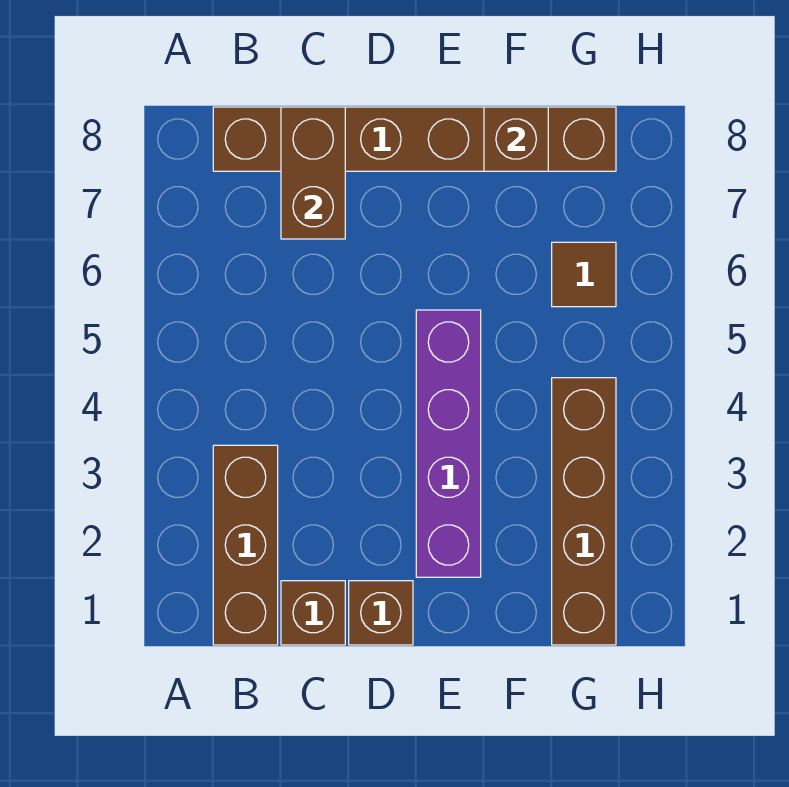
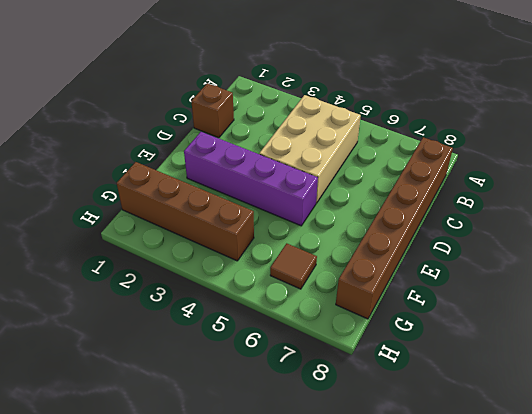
tan brick B4:D5 level 1 -> none
none -> brown brick B1:B3 level 1
none -> brown brick D1 level 1

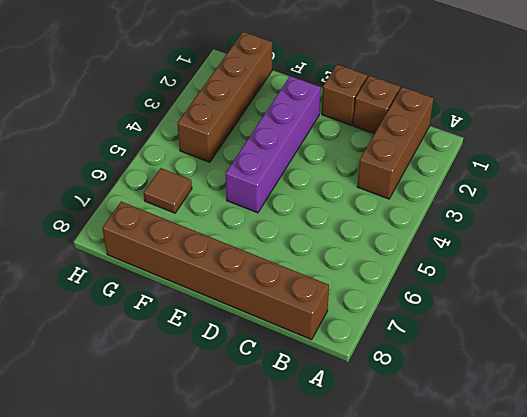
none -> brown brick C7:C8 level 2
none -> brown brick F8 level 2

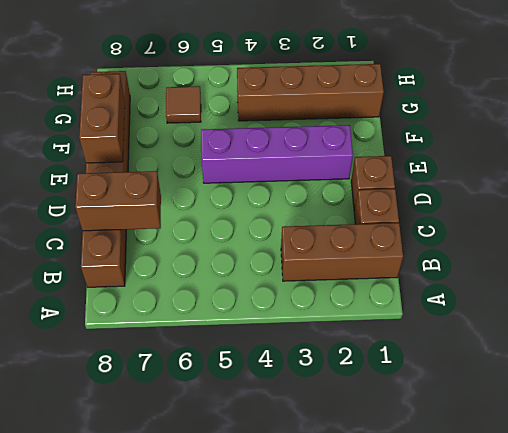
brown brick E8:F8 level 2 -> brown brick F8 level 2

